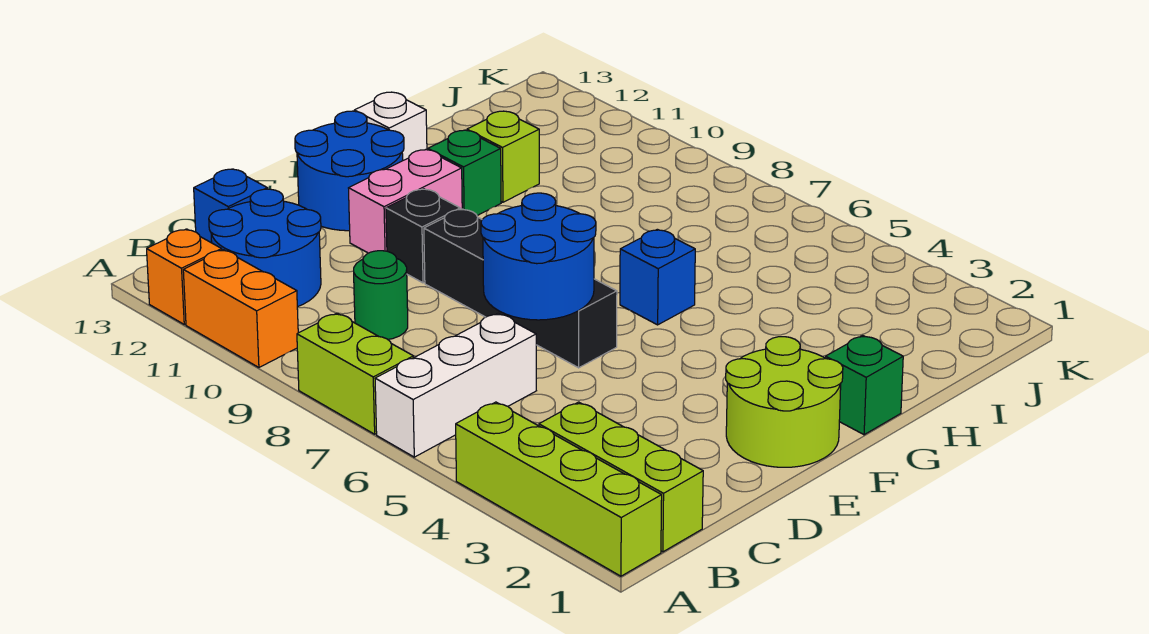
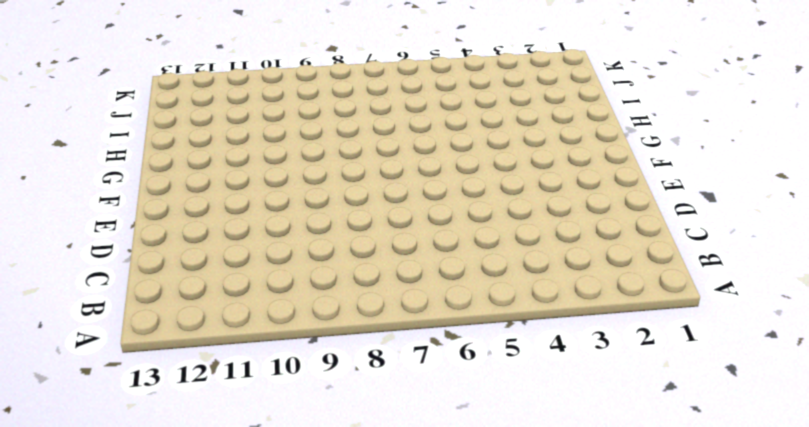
none -> lime brick A1:A4 level 1
none -> white brick A6:C6 level 1
none -> lime brick A7:A8 level 1

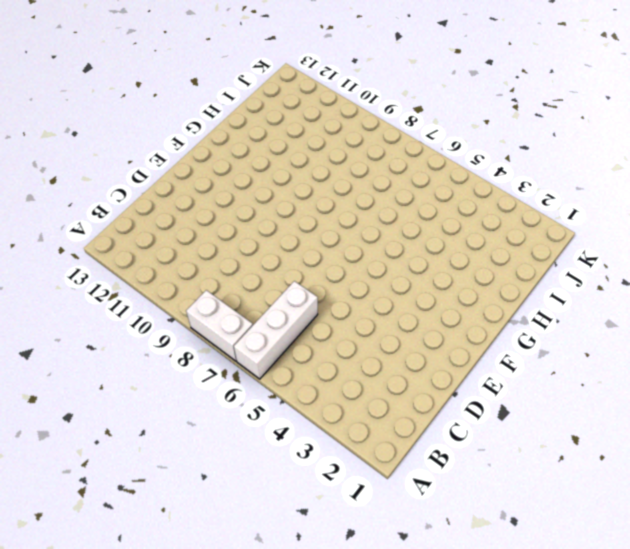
white brick A7:A8 level 1 -> lime brick A7:A8 level 1
none -> lime brick A1:A4 level 1
none -> orange brick A10:A11 level 1
none -> orange brick A12 level 1

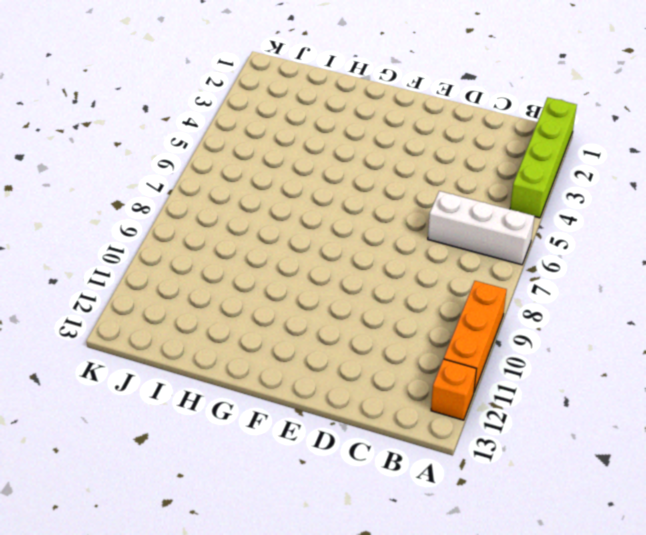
orange brick A9:A11 level 1 -> orange brick A10:A11 level 1
none -> lime brick A7:A8 level 1
none -> lime brick B1:B3 level 1
none -> blue round brick B11:C12 level 1

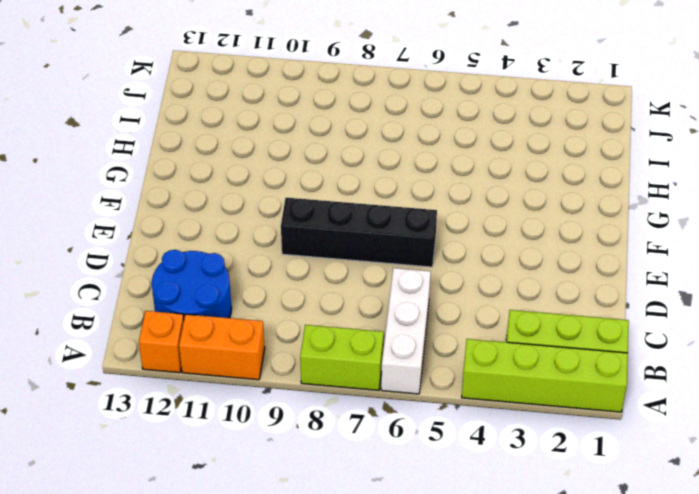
none -> green round brick C9 level 1
none -> blue brick C13 level 1
none -> lime round brick E1:F2 level 1

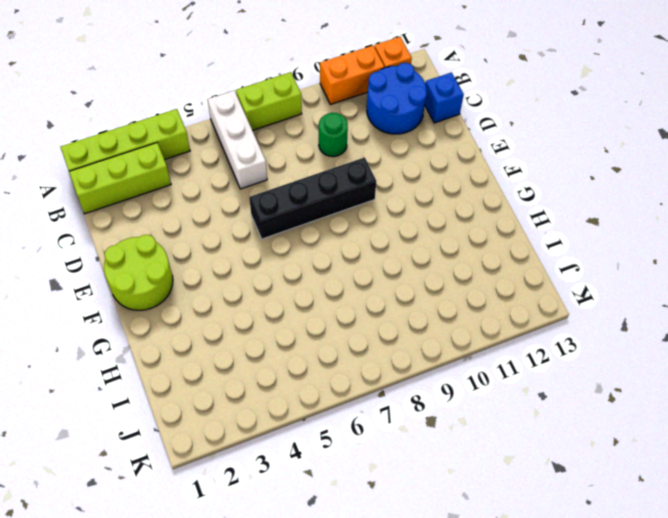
none -> black brick E10 level 1
none -> pink brick E11:F11 level 1
none -> blue round brick E12:F13 level 1

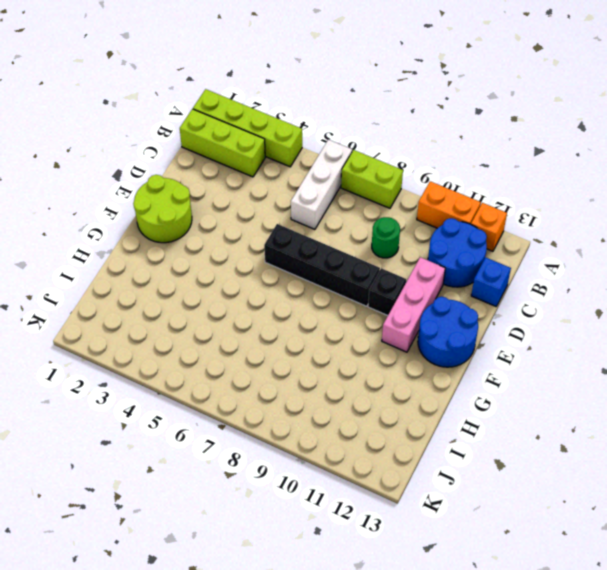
pink brick D11:F11 level 1 -> pink brick E11:F11 level 1
none -> green brick G1 level 1
none -> blue brick G6 level 1
none -> green brick G11 level 1

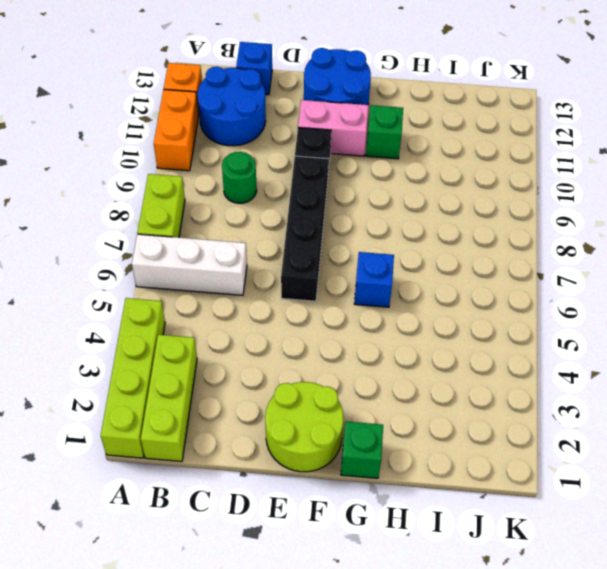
none -> white brick G13 level 1
none -> lime brick H11 level 1
none -> blue round brick D6:E7 level 2

